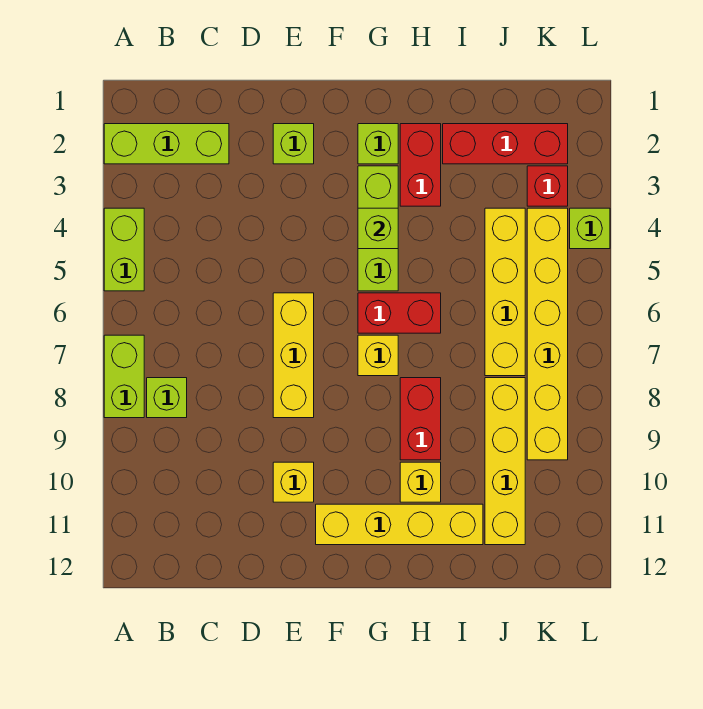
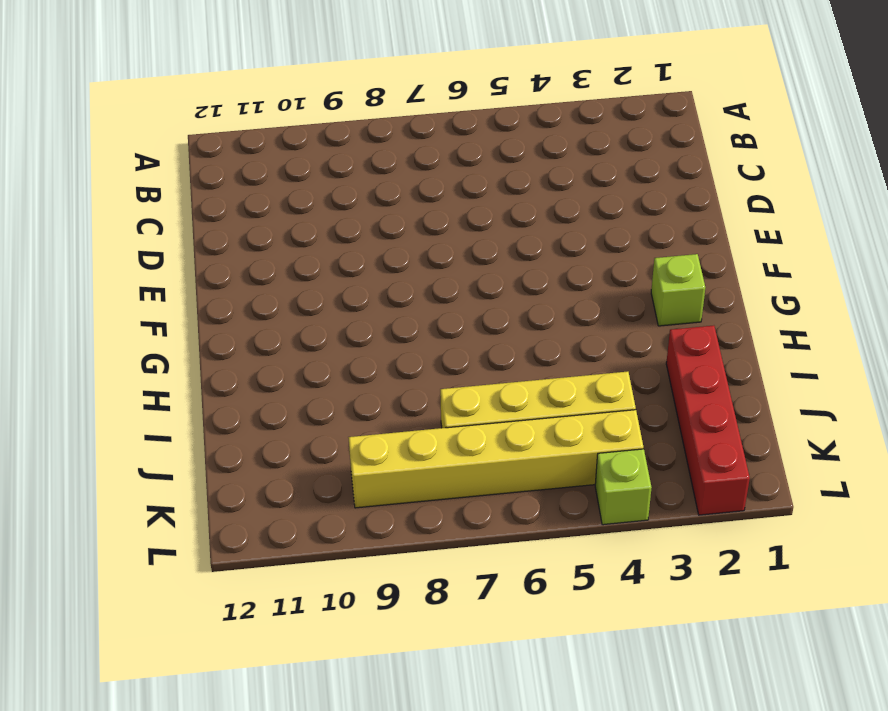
red brick I2:L2 level 1 -> red brick I2:K2 level 1
none -> lime brick A2:C2 level 1
none -> lime brick A4:A5 level 1
none -> lime brick A7:A8 level 1

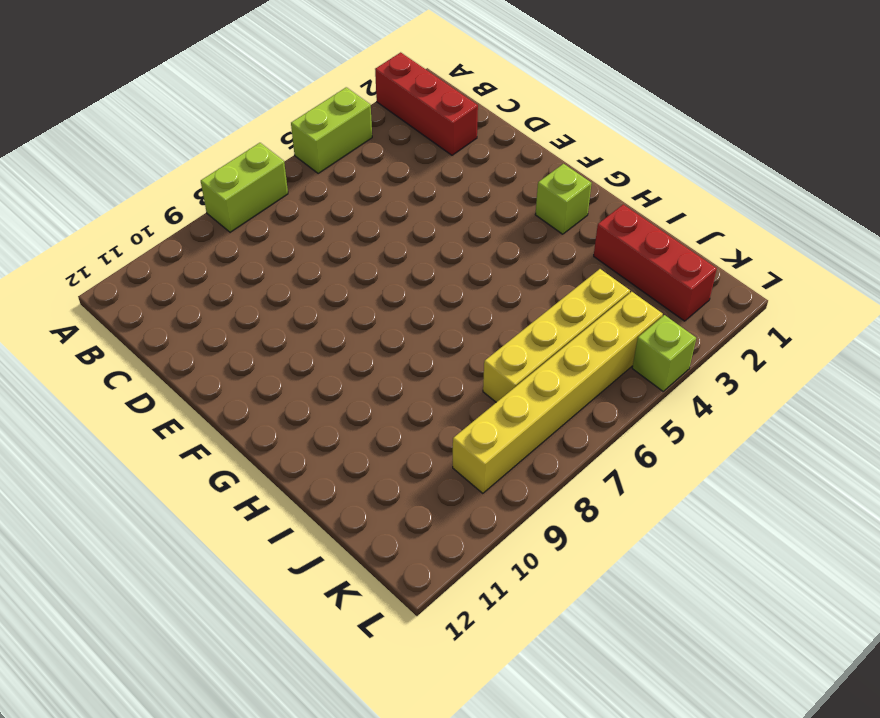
red brick A2:C2 level 1 -> lime brick A2:C2 level 1
none -> lime brick B8 level 1
none -> lime brick E2 level 1
none -> yellow brick E6:E8 level 1

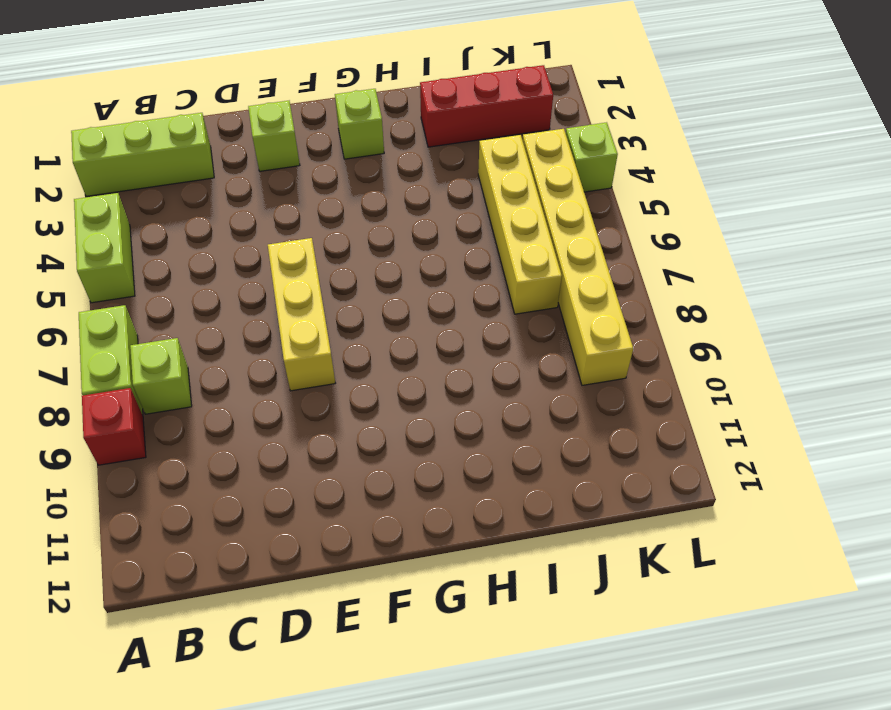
red brick A9 level 1 -> red brick K3 level 1
none -> yellow brick E10 level 1
none -> yellow brick F11:I11 level 1
none -> lime brick G3:G5 level 1

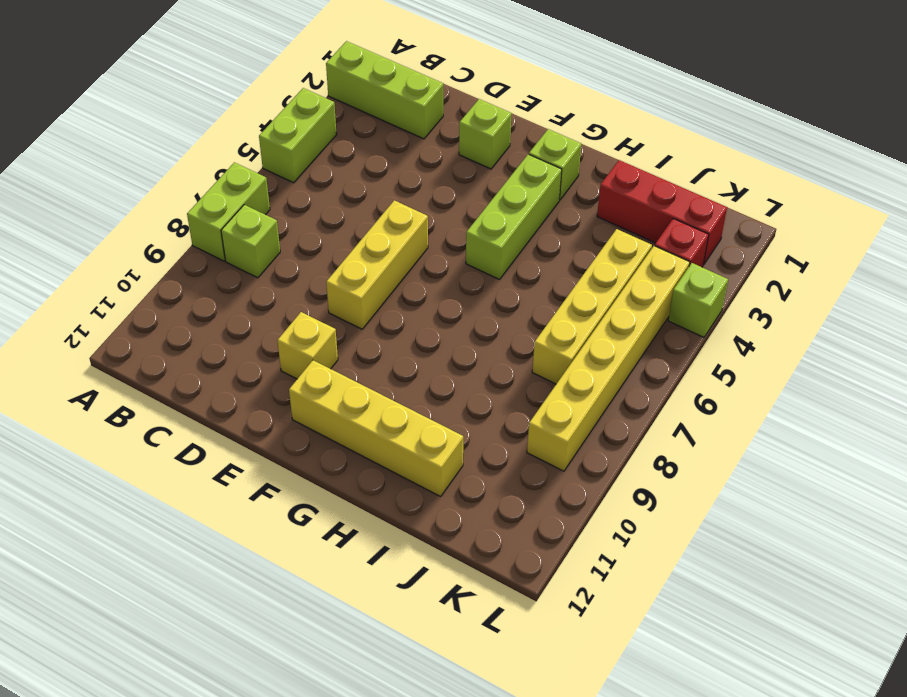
none -> red brick G6:H6 level 1
none -> yellow brick G7 level 1
none -> red brick H2:H3 level 1

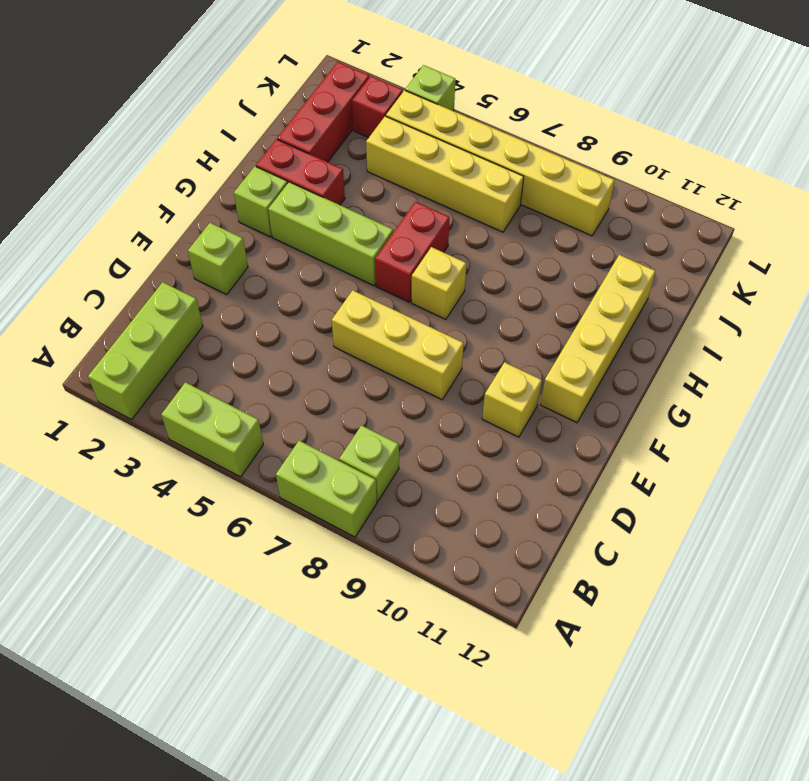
none -> red brick H8:H9 level 1
none -> yellow brick H10 level 1
none -> yellow brick J8:J11 level 1

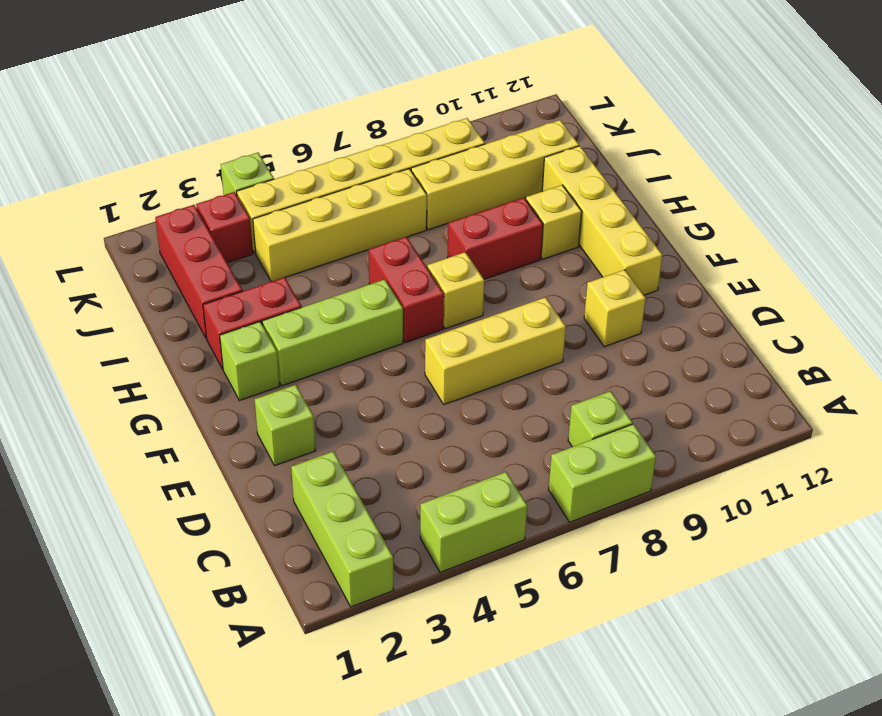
none -> lime brick G4 level 2

